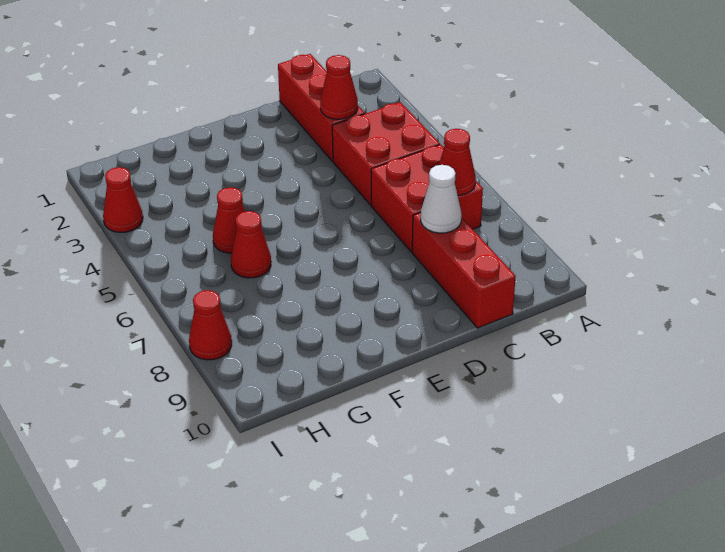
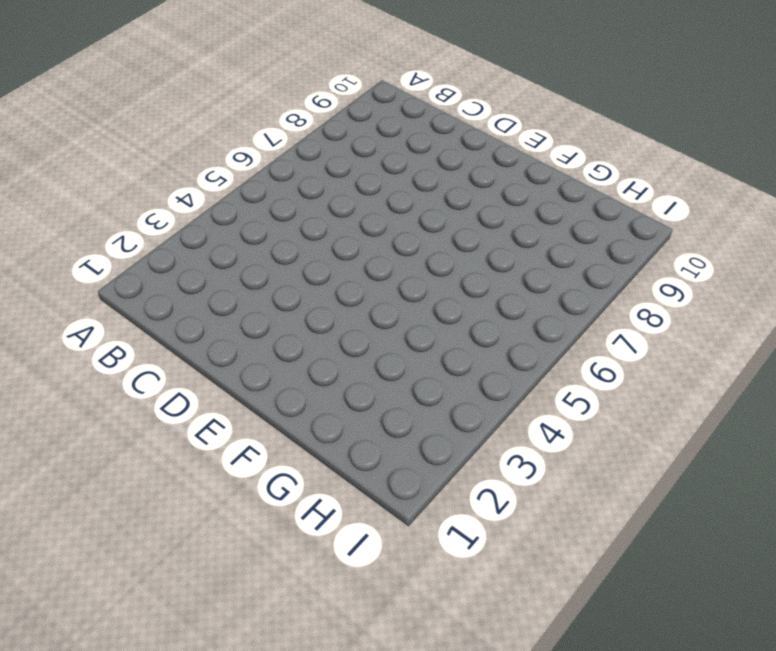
none -> red brick B4:C5 level 1
none -> red brick B6:C7 level 1

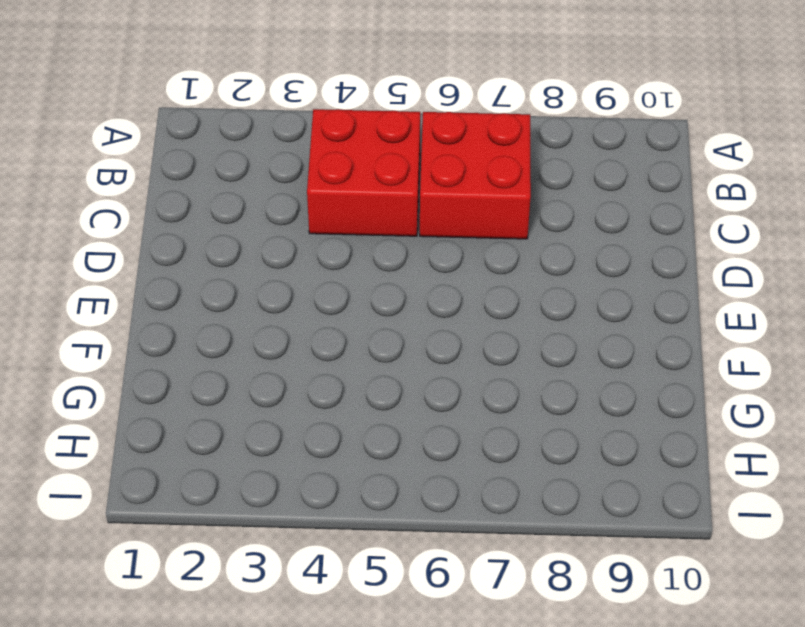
none -> red brick C1:C3 level 1
none -> red brick C8:C10 level 1

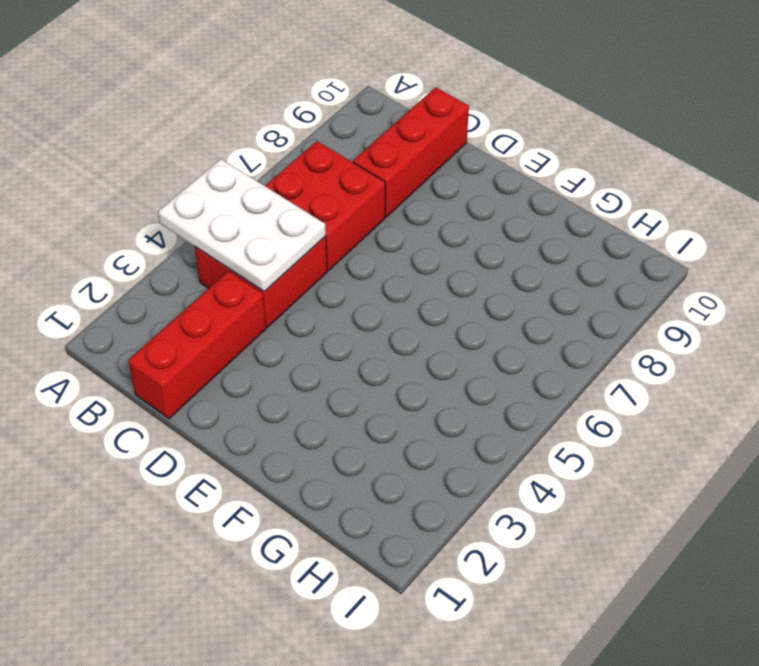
white plate A4:C5 level 2 -> none
none -> red cone G5 level 1
none -> red cone G6 level 1

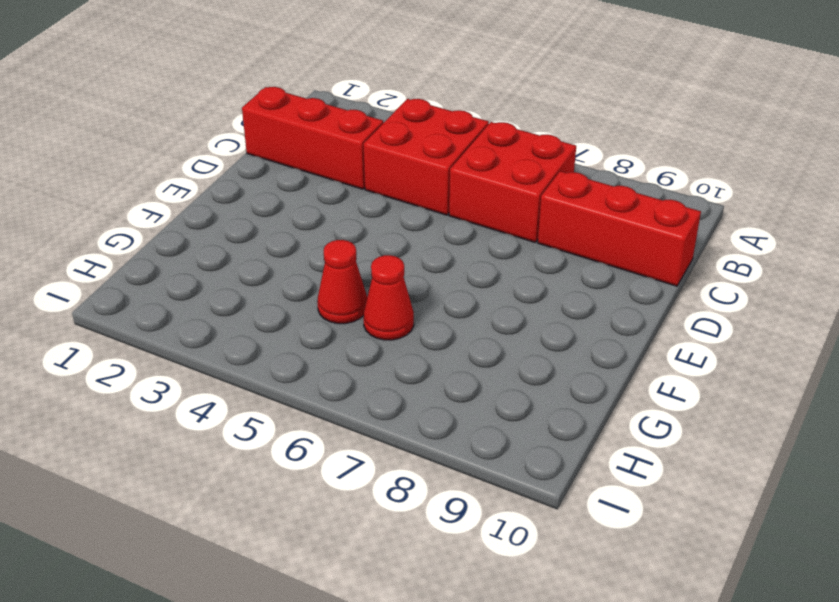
none -> red cone I3 level 1
none -> red cone I8 level 1

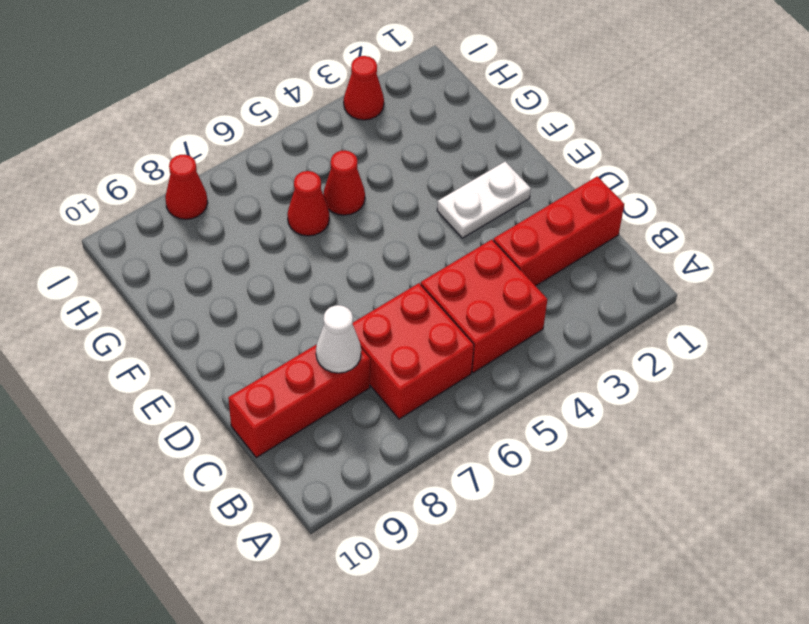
white plate E2:E3 level 1 -> none
none -> red cone B7 level 2
none -> red cone C3 level 2

